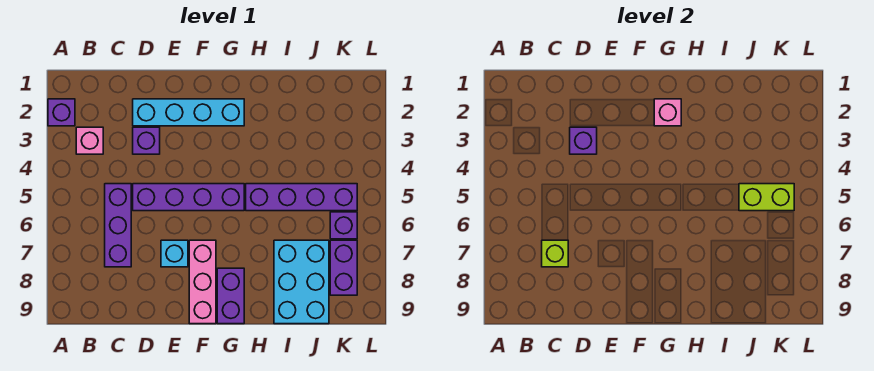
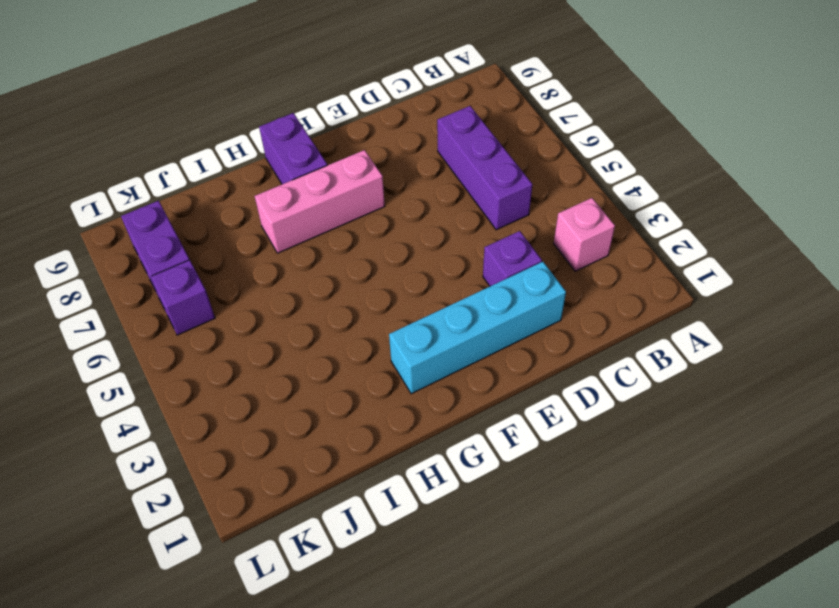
pink brick F7:H7 level 1 -> pink brick F7:F9 level 1
none -> purple brick A2 level 1
none -> purple brick D5:G5 level 1
none -> cyan brick E7 level 1

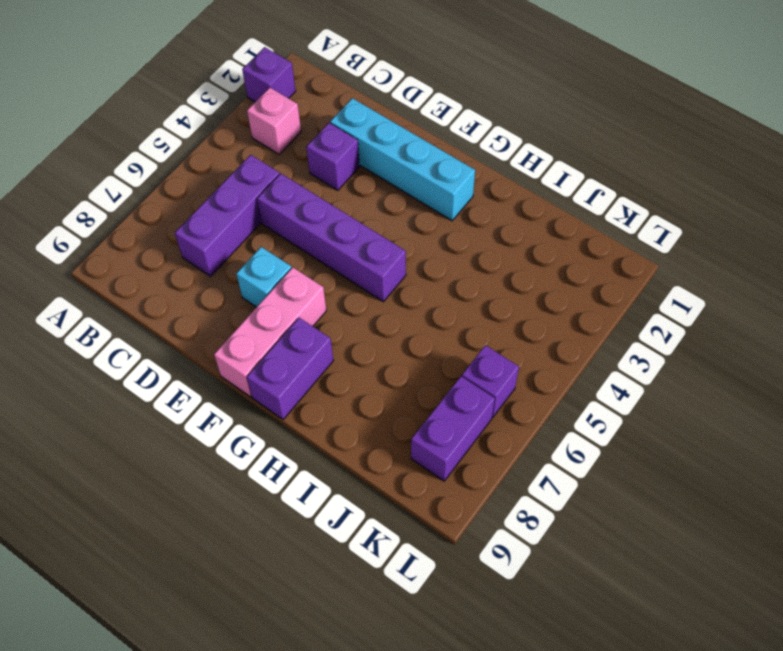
none -> purple brick H5:K5 level 1
none -> cyan brick I7:J9 level 1
none -> lime brick C7 level 2

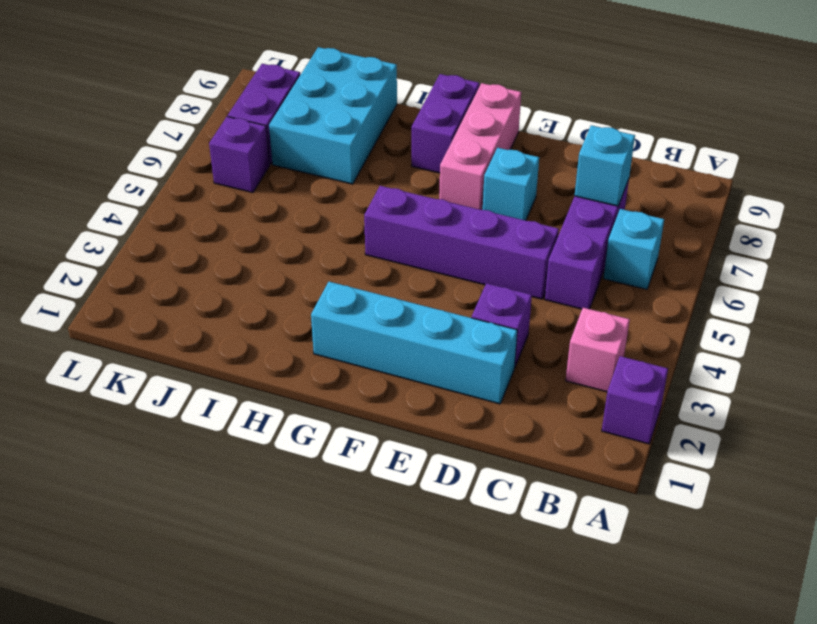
cyan brick B6 level 1 -> none
cyan brick C7 level 2 -> lime brick C7 level 2
none -> purple brick H5:K5 level 1
none -> purple brick D3 level 2
none -> pink brick G2 level 2

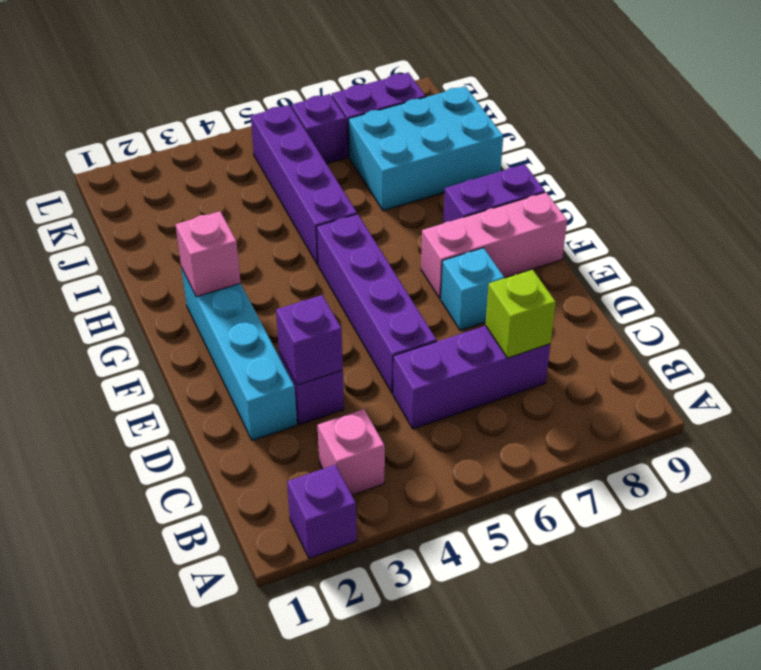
none -> lime brick J5:K5 level 2

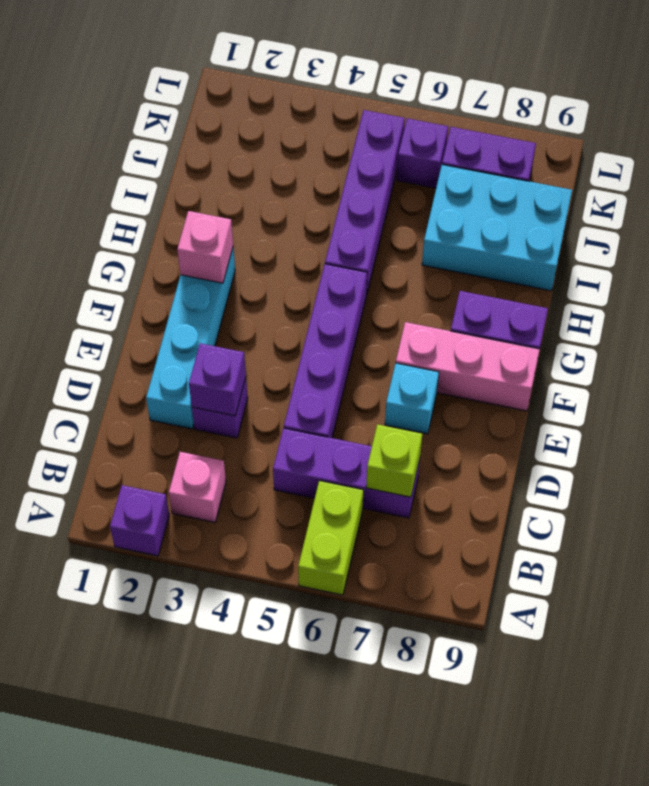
lime brick A6:B6 level 1 -> lime brick J5:K5 level 2

